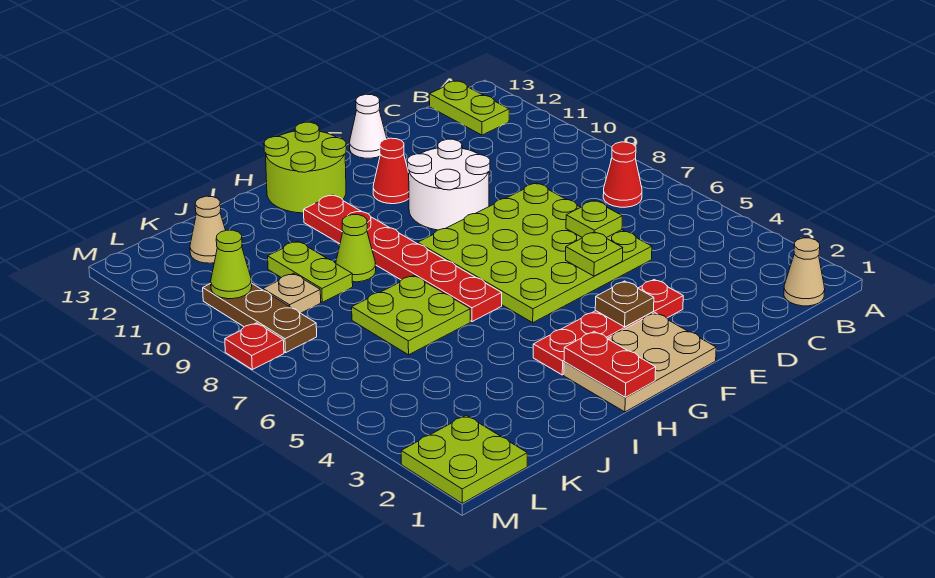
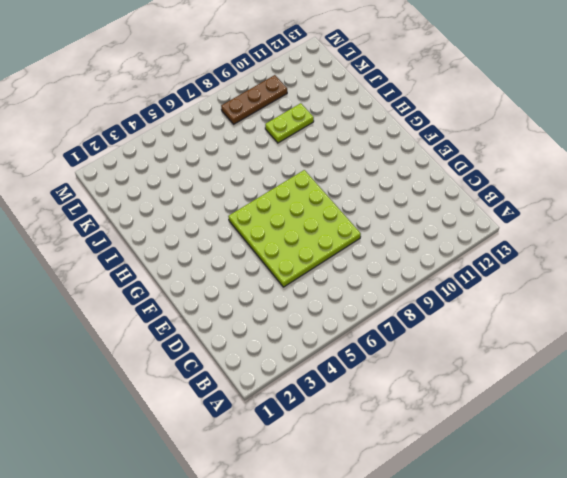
none -> tan cone B1 level 1
none -> red cone B7 level 1
none -> lime plate B12:B13 level 1

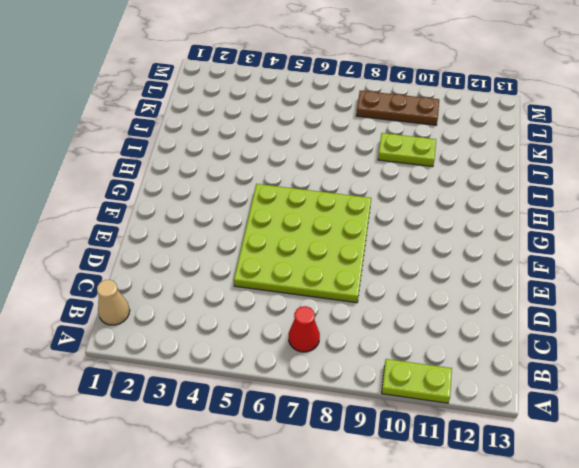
lime plate A10:A11 level 1 -> lime plate B12:B13 level 1
none -> red plate E3:H3 level 1
none -> white round brick E9:F10 level 1
none -> white cone E13 level 1

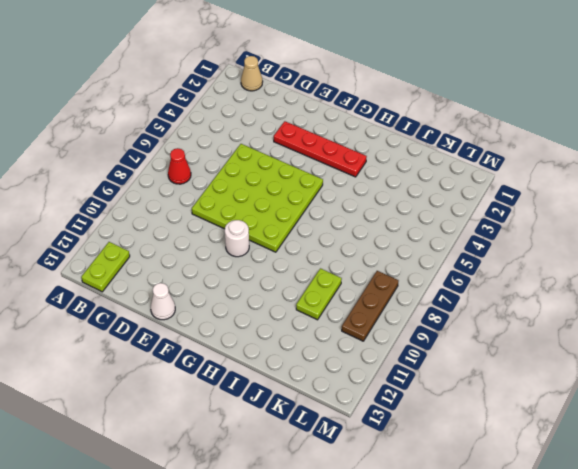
white round brick F9 level 1 -> white round brick E9:F10 level 1
none -> tan plate F1:H2 level 1
none -> red cone F11 level 1
none -> lime round brick G12:H13 level 1

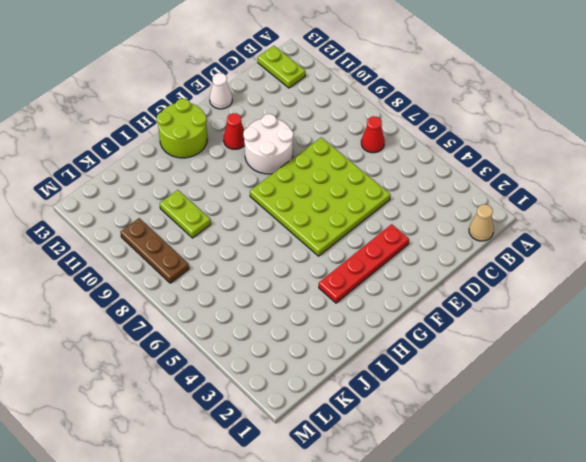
none -> tan plate F1:H2 level 1
none -> red plate H6:H11 level 1
none -> lime plate I6:J7 level 1

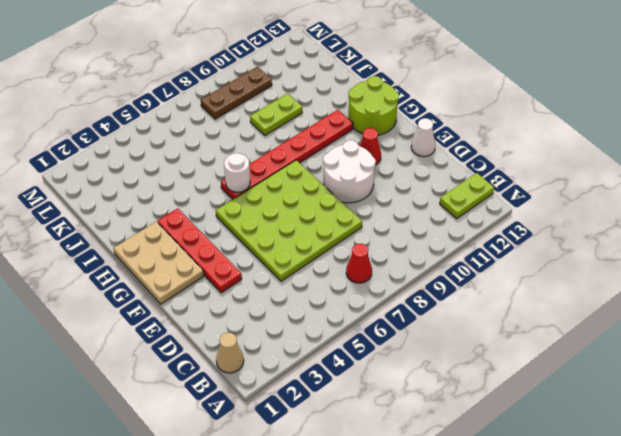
white round brick H6 level 2 -> none
none -> lime plate I6:J7 level 1
none -> lime cone I9 level 1
none -> tan plate K9 level 1

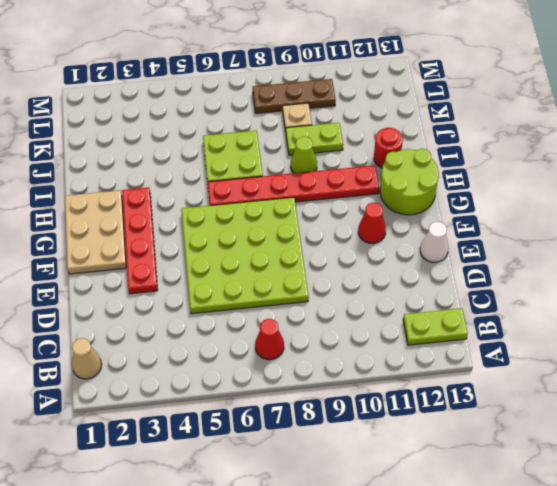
red round brick I12 level 1 -> none
none -> white round brick E9:F10 level 1
none -> tan cone K12 level 1
none -> lime plate L1:M2 level 1

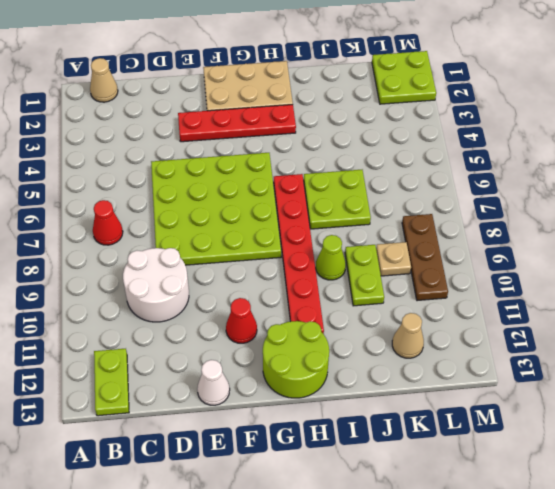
white round brick C9:D10 level 1 -> white round brick E9:F10 level 1
none -> red plate M8 level 1
none -> lime plate D6 level 2
none -> lime plate E5 level 2

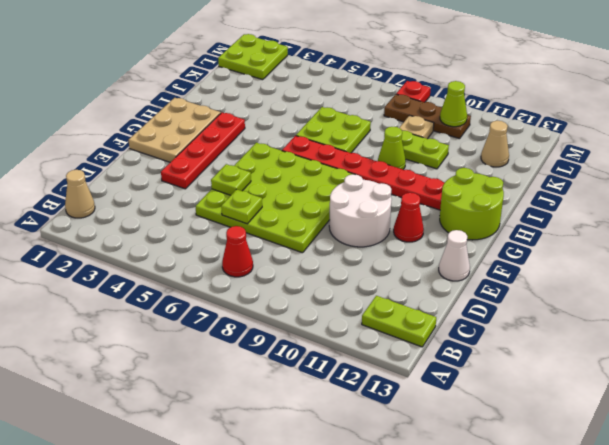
none -> brown plate F3 level 2
none -> red plate H1:H2 level 2

